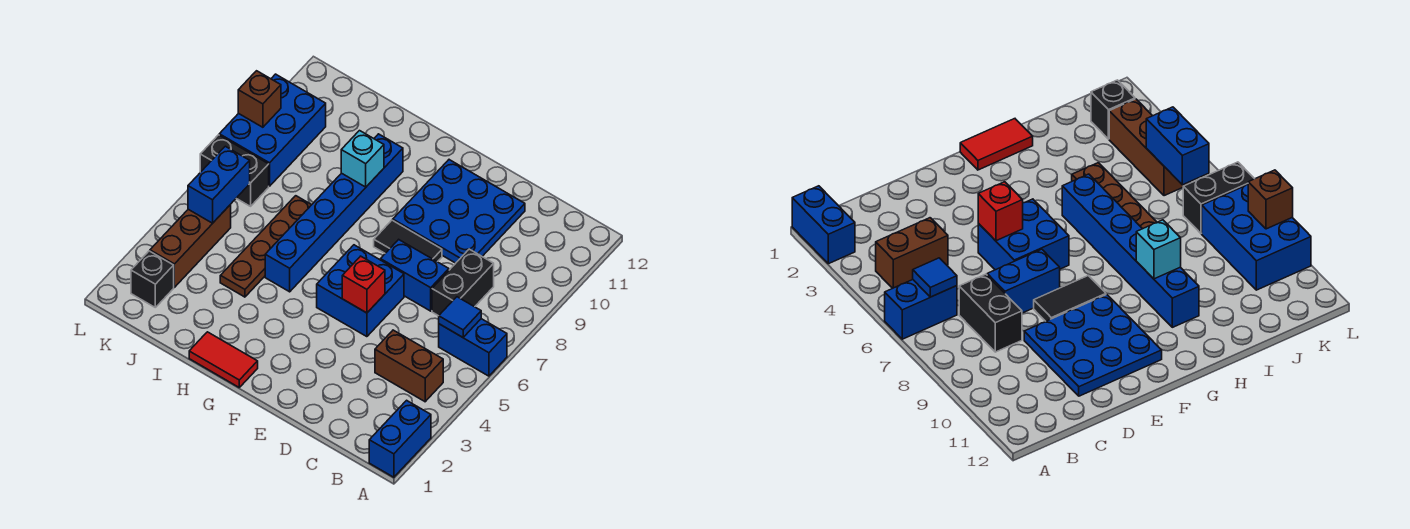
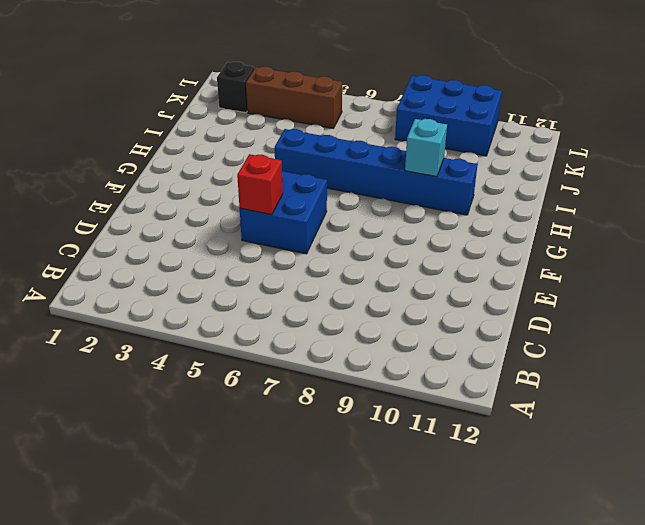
none -> blue brick A1:A2 level 1
none -> blue brick A6:B6 level 1
none -> brown brick B4:C4 level 1

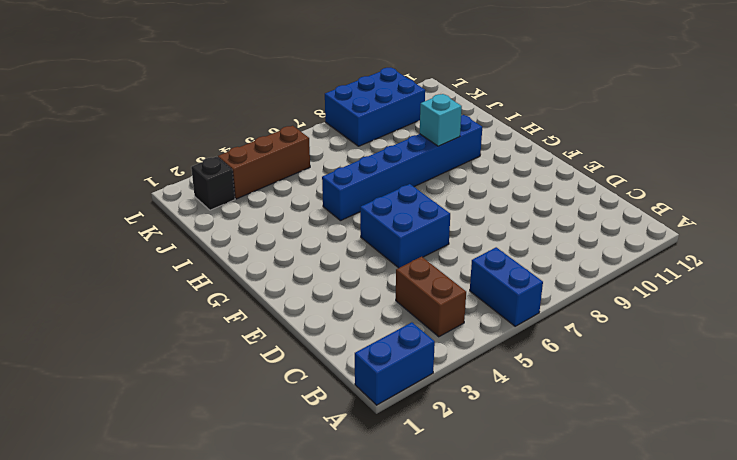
none -> black brick C7:C8 level 1
none -> blue brick D7:E7 level 1
none -> blue plate D9:F11 level 1

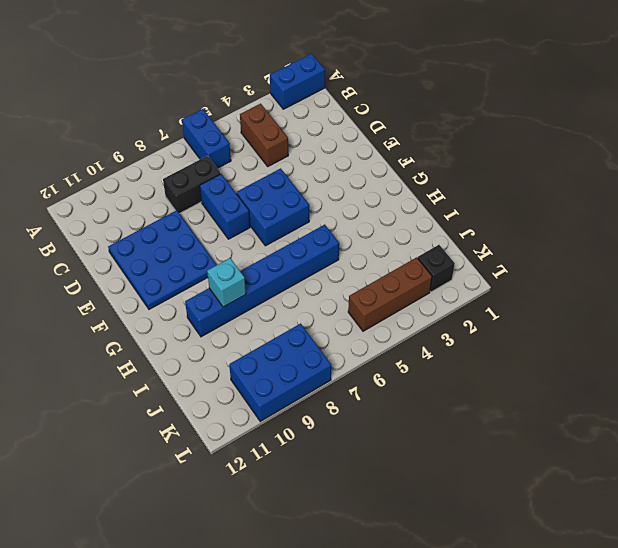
none -> black tile E8:F8 level 1
none -> red tile G1:H1 level 1
none -> brown plate I4:I7 level 1

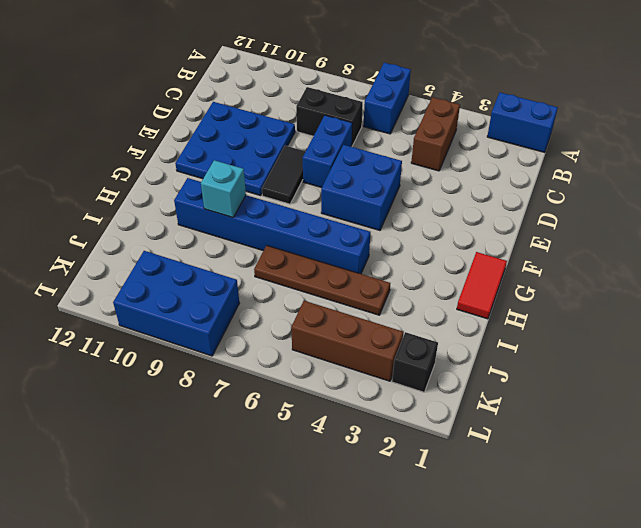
none -> black brick K7:L7 level 1
none -> blue tile B6 level 2
none -> red brick E5 level 2

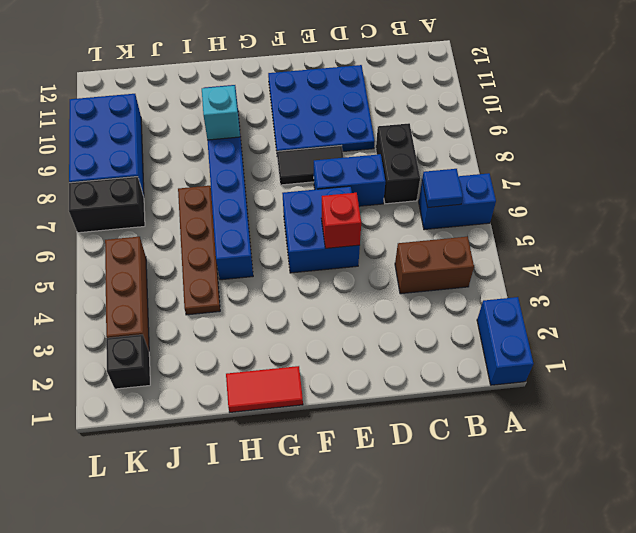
none -> blue brick K5:K6 level 2
none -> brown brick L9 level 2

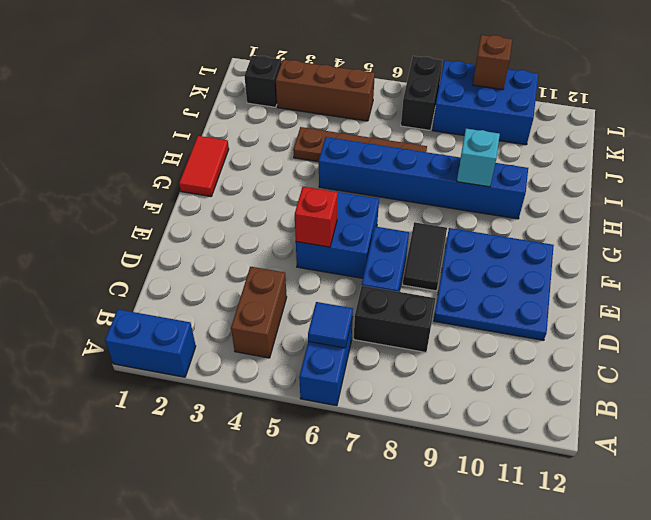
none -> blue brick K5:K6 level 2

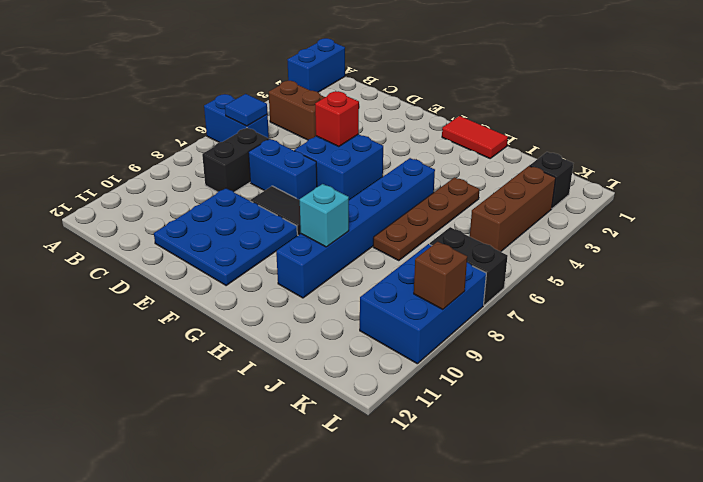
none -> blue brick K5:K6 level 2

